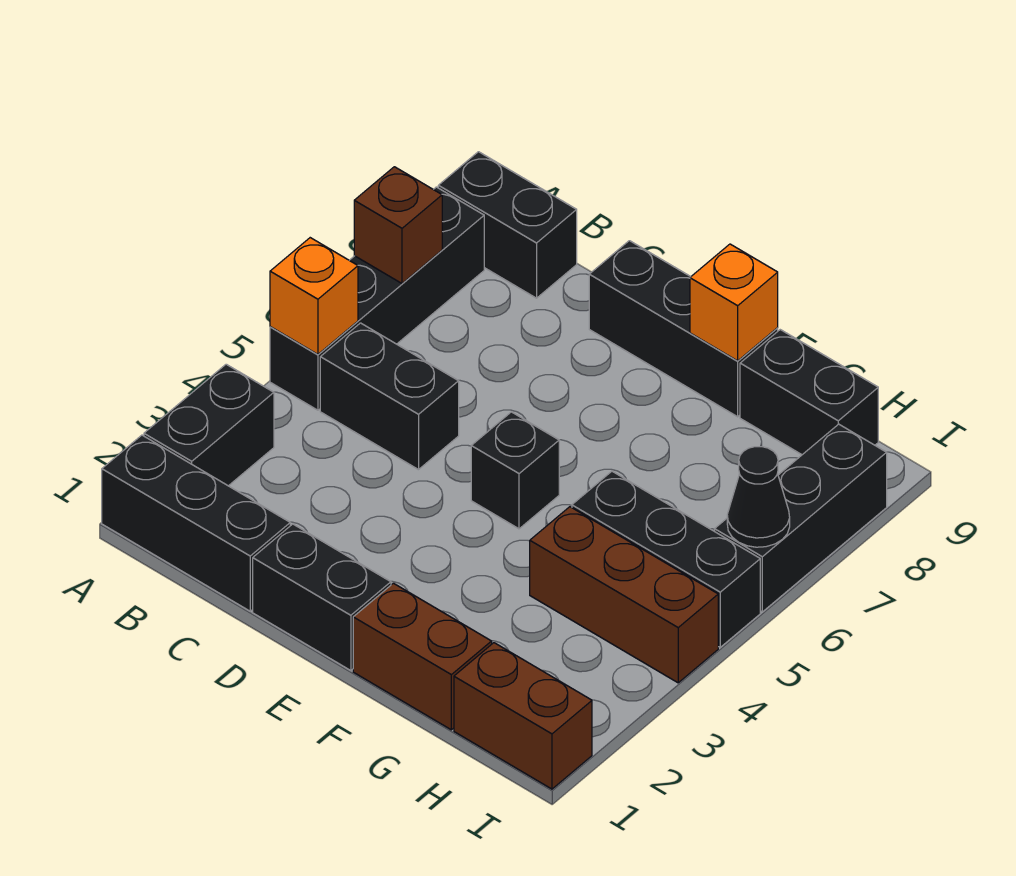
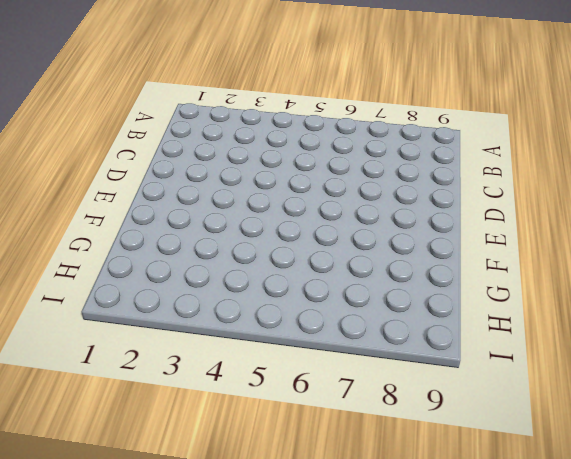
none -> black brick A1:C1 level 1
none -> black brick A2:A3 level 1
none -> black brick A5:A8 level 1

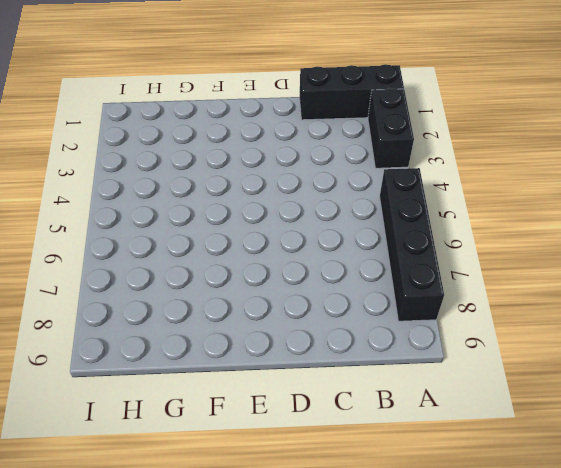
none -> black brick A9:B9 level 1
none -> black brick B5:C5 level 1
none -> black brick D1:E1 level 1

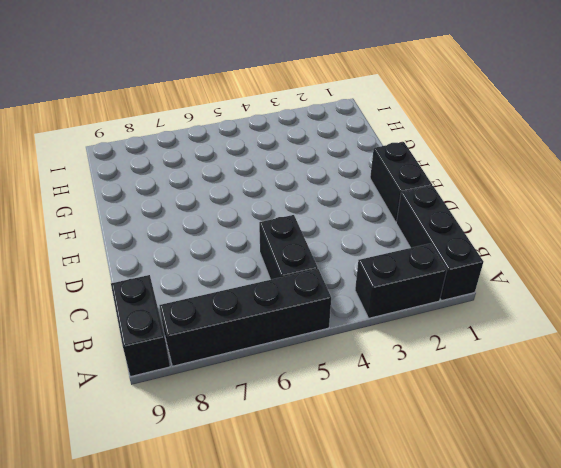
none -> black brick D9:F9 level 1
none -> black brick E5 level 1
none -> brown brick F1:G1 level 1

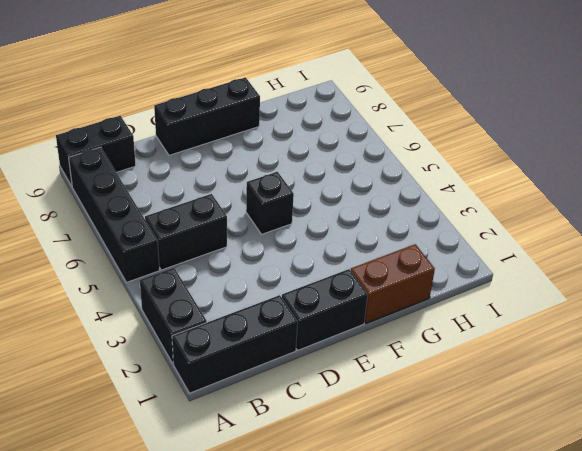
none -> brown brick G4:I4 level 1
none -> black brick G5:I5 level 1
none -> black brick G9:H9 level 1

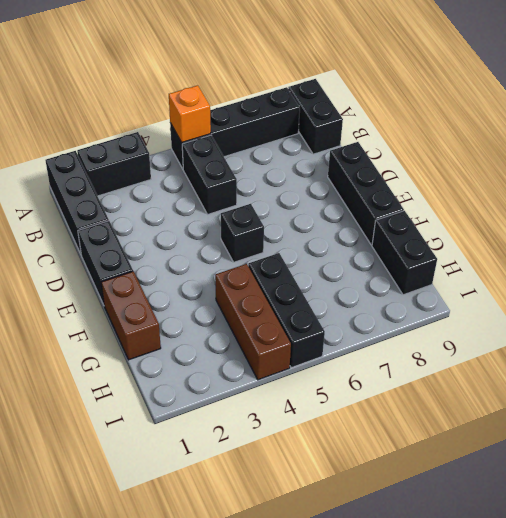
none -> brown brick H1:I1 level 1
none -> black brick I6:I8 level 1
none -> brown brick A7 level 2

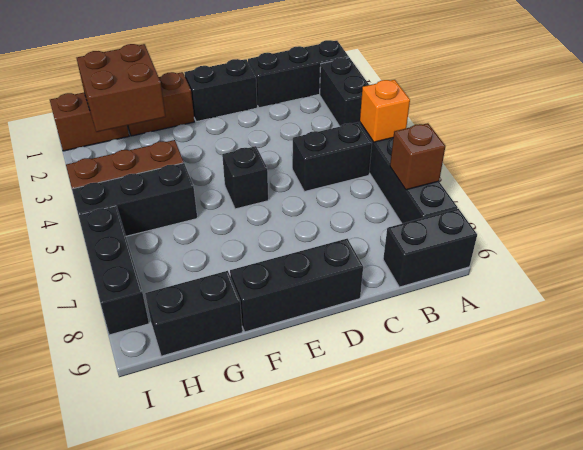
brown brick G1:H2 level 2 -> none
none -> orange brick F9 level 2
none -> black cone I6 level 2

